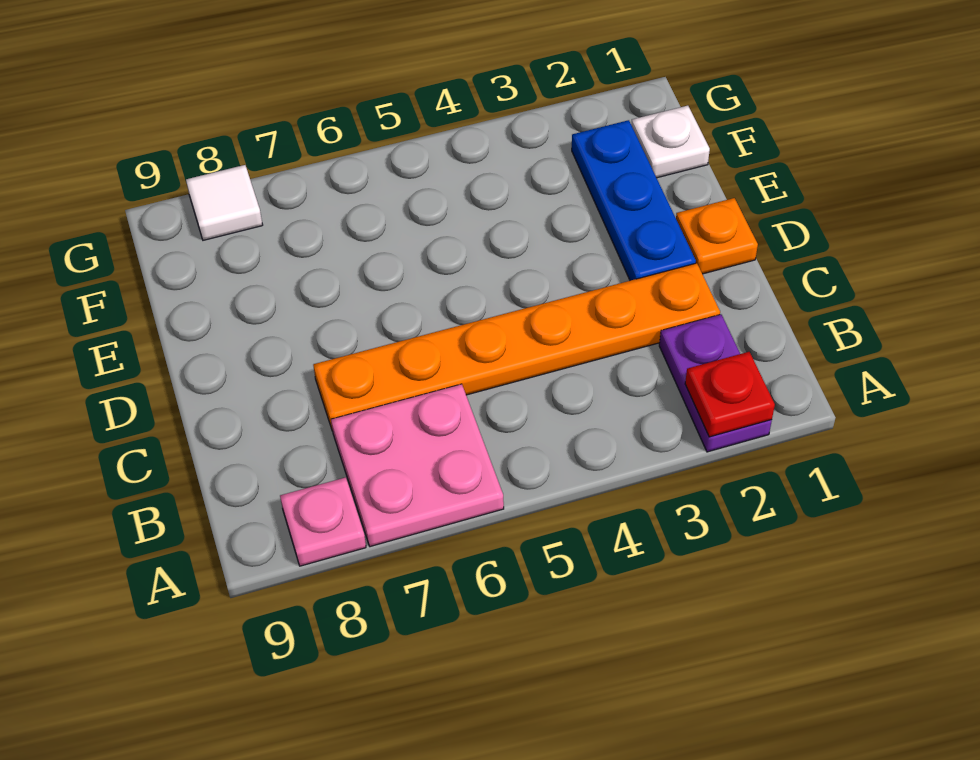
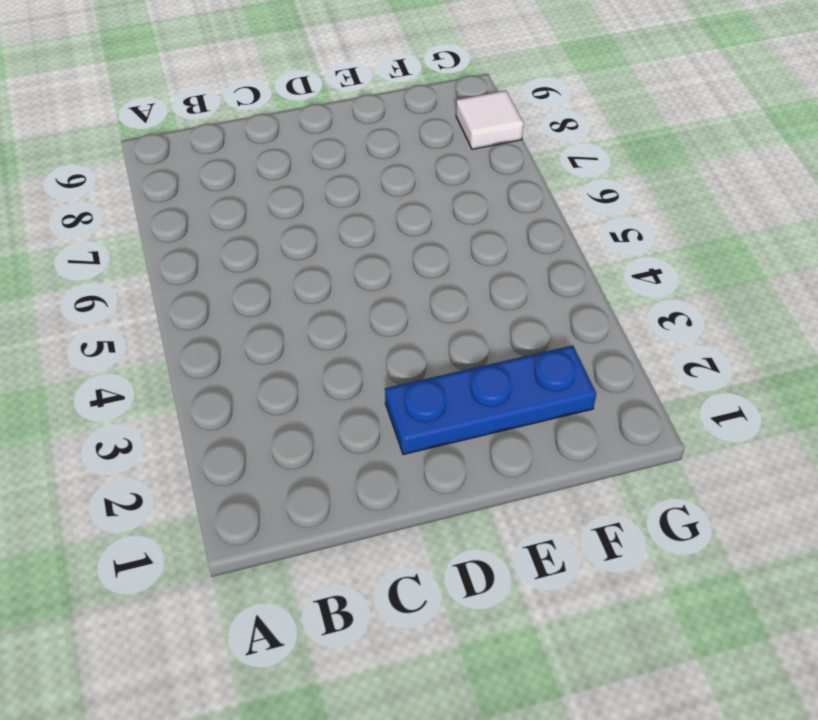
none -> purple plate A2:B2 level 1
none -> pink plate A6:B7 level 1

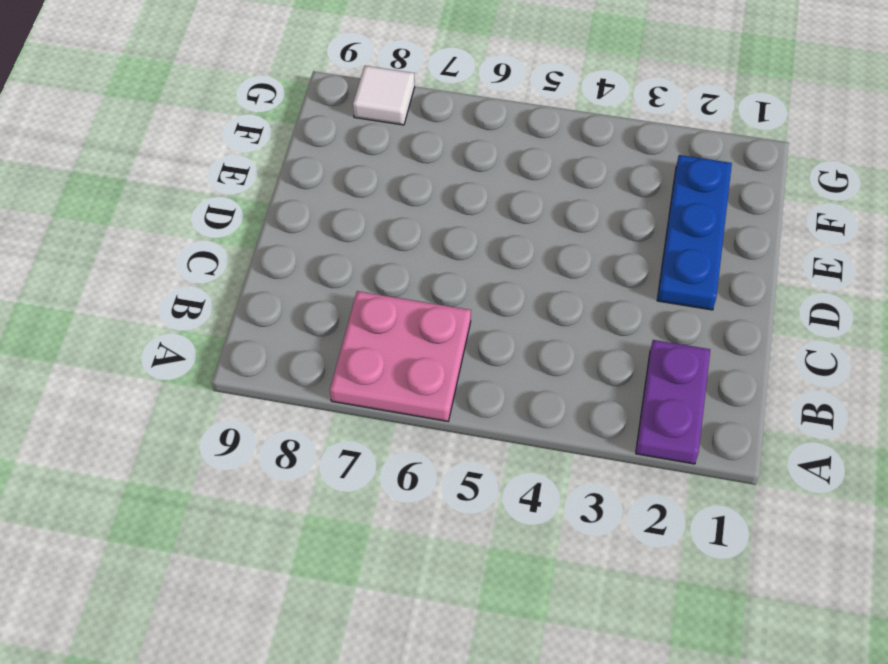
none -> pink plate A8 level 1
none -> orange plate C2:C7 level 1

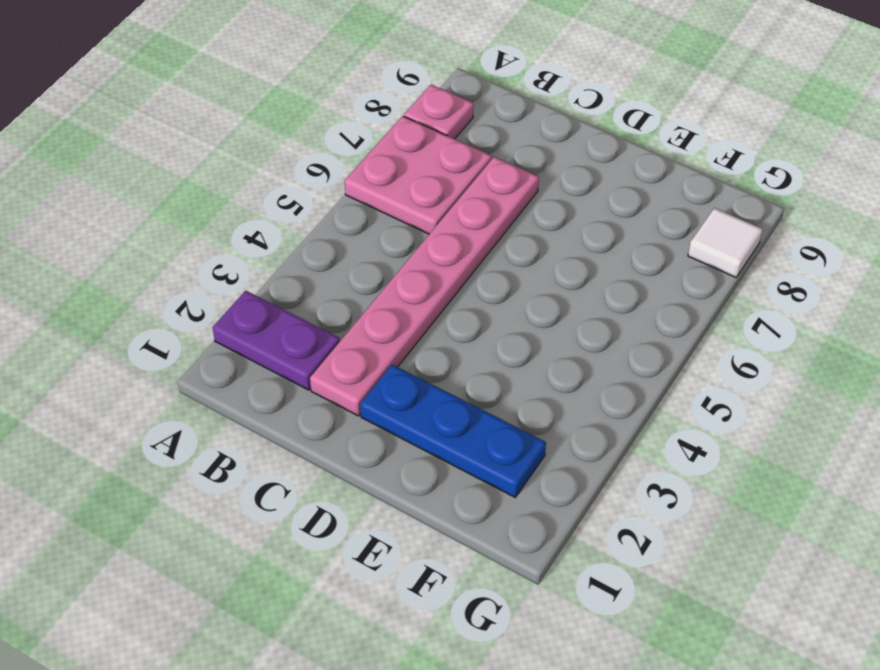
pink plate C2:C7 level 1 -> orange plate C2:C7 level 1
none -> orange plate D1 level 1
none -> white plate F1 level 1

